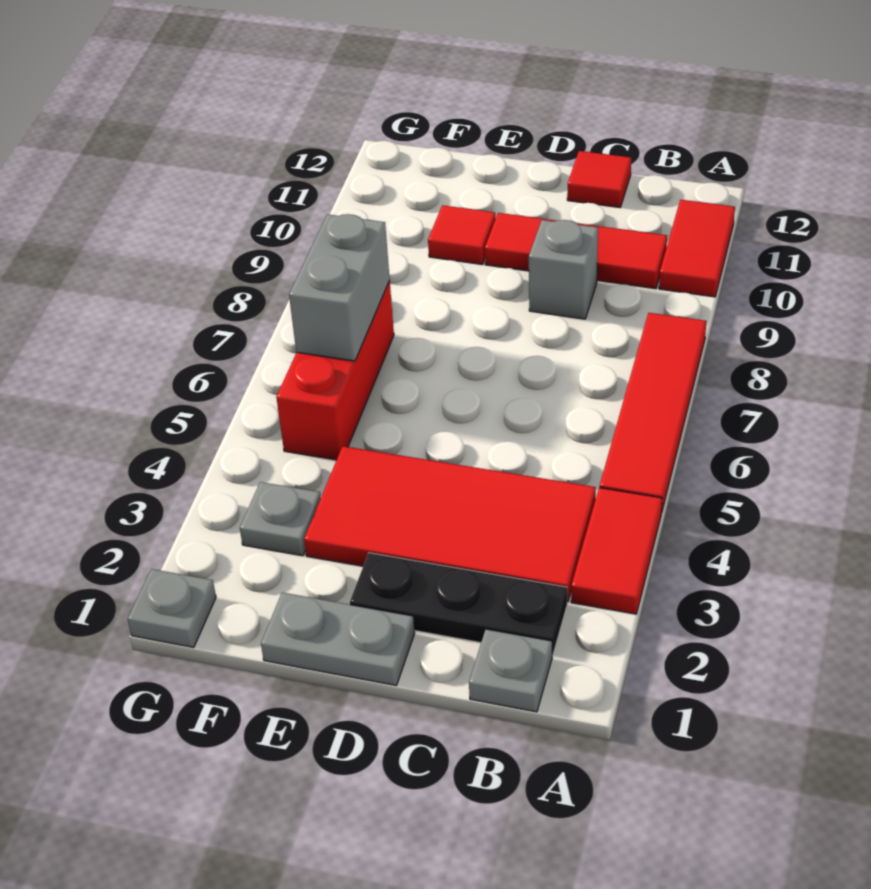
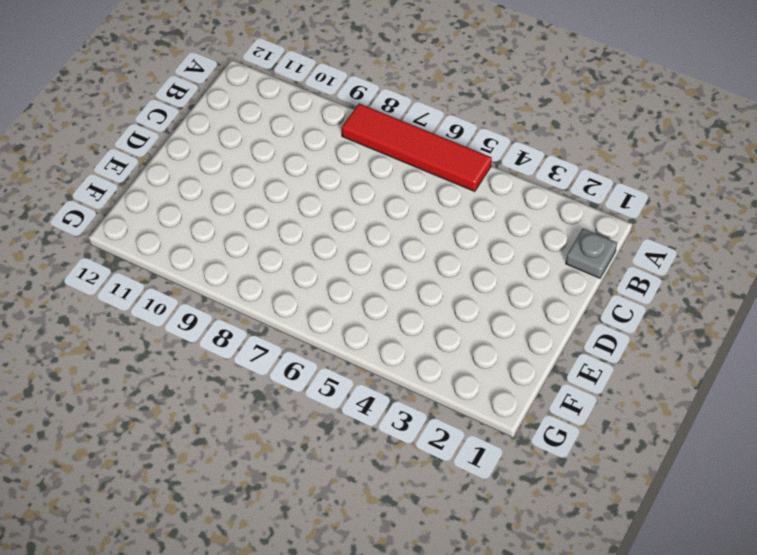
none -> red tile A3:A4 level 1
none -> red tile A10:A11 level 1
none -> black plate B2:D2 level 1

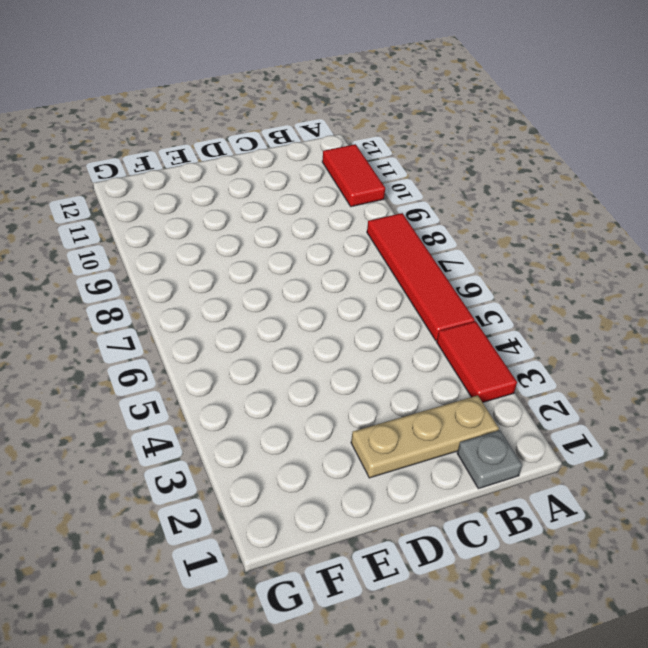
tan plate B2:D2 level 1 -> black plate B2:D2 level 1
none -> red tile B3:E4 level 1
none -> red tile B10:D10 level 1
none -> grey brick C9 level 1

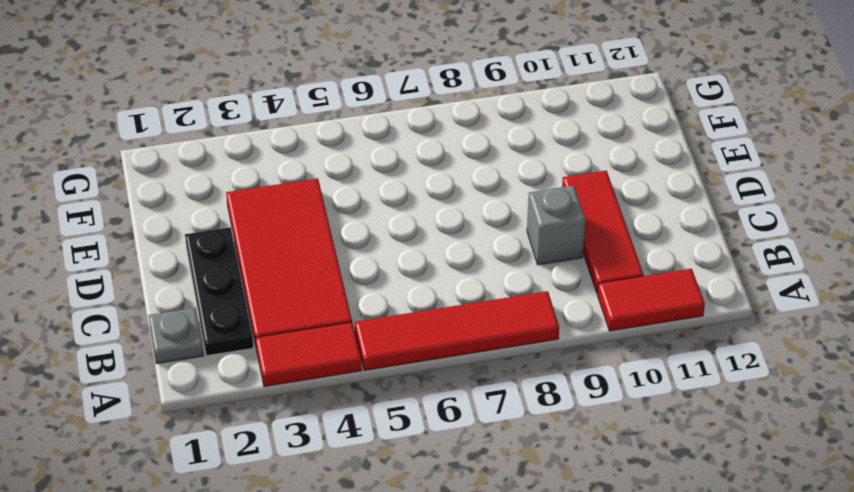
none -> red tile C12 level 1
none -> grey plate D1:E1 level 1
none -> red tile E10 level 1

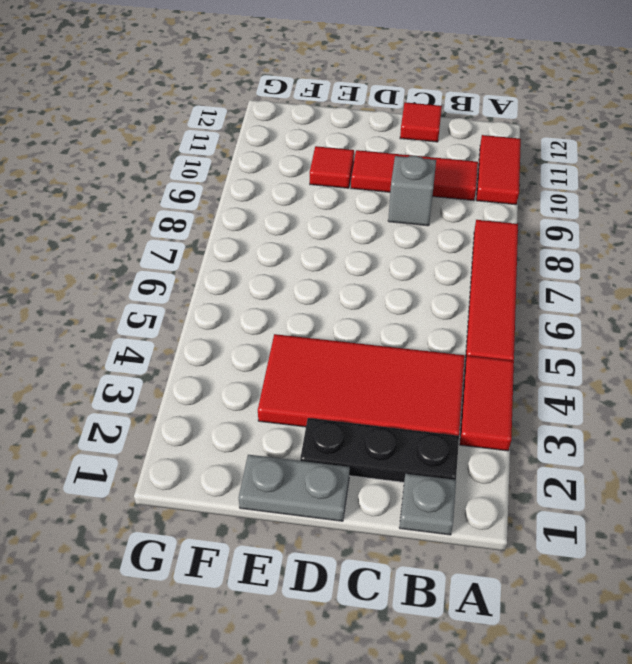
none -> grey plate F3 level 1
none -> red brick F5:F7 level 1
none -> grey plate G1 level 1

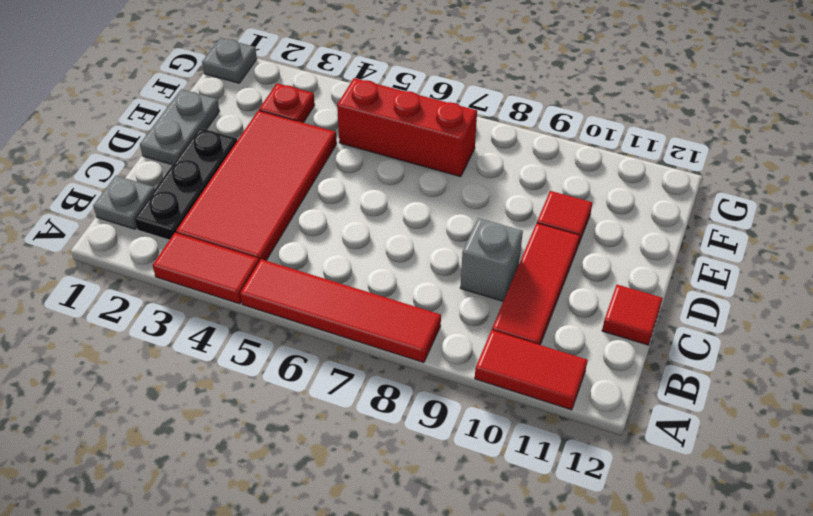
red plate F3 level 1 -> grey plate F3 level 1
none -> grey brick F6:F7 level 2

